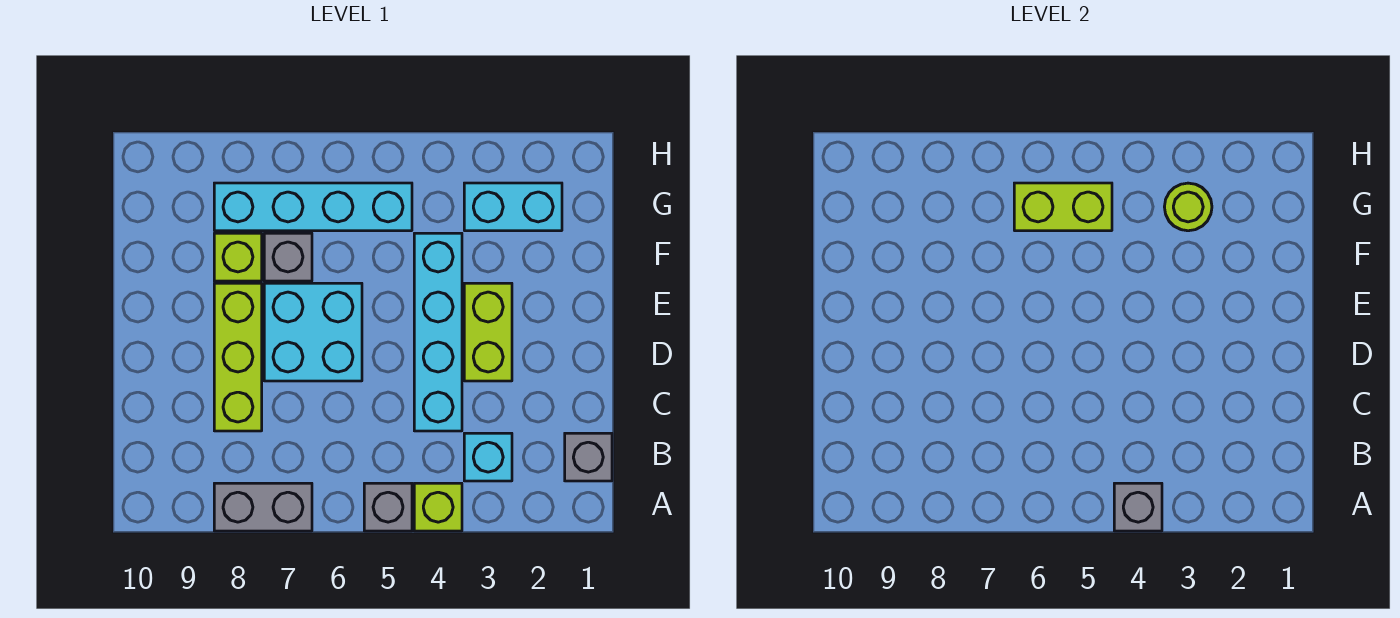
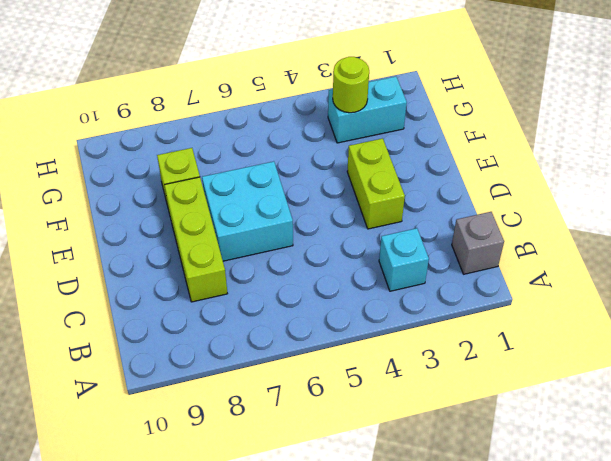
none -> lime brick A4 level 1
none -> grey brick A5 level 1
none -> grey brick A7:A8 level 1

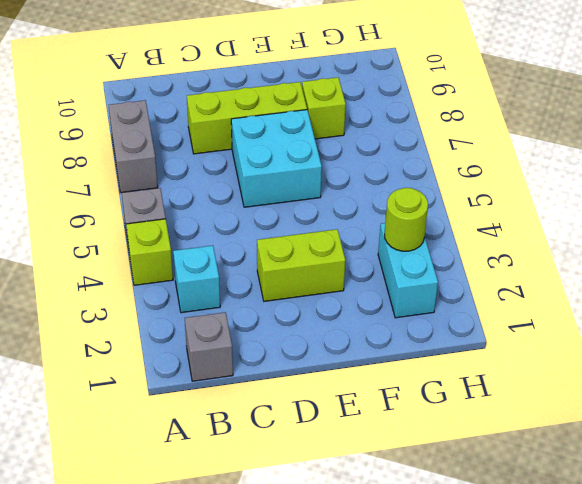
none -> cyan brick C4:F4 level 1
none -> grey brick F7 level 1
none -> cyan brick G5:G8 level 1

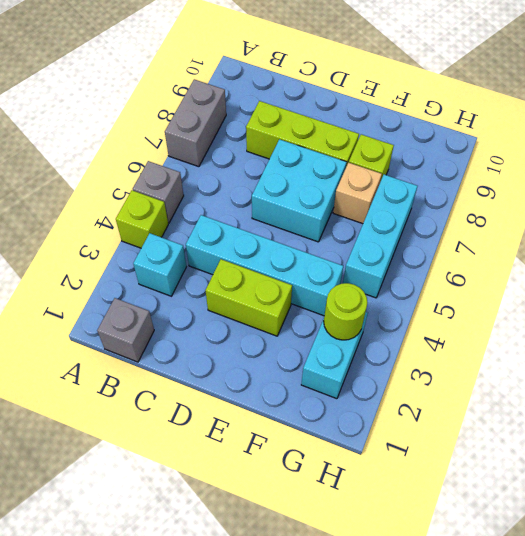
tan brick F7 level 1 -> grey brick F7 level 1
cyan brick G5:G7 level 1 -> cyan brick G5:G8 level 1
none -> grey brick A4 level 2
none -> lime brick G5:G6 level 2

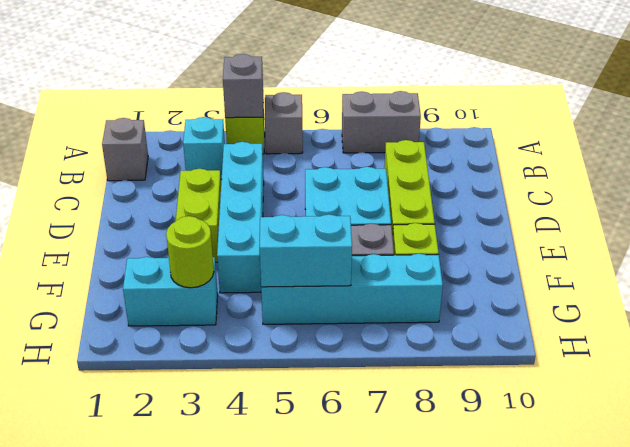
cyan brick G5:G6 level 2 -> lime brick G5:G6 level 2

